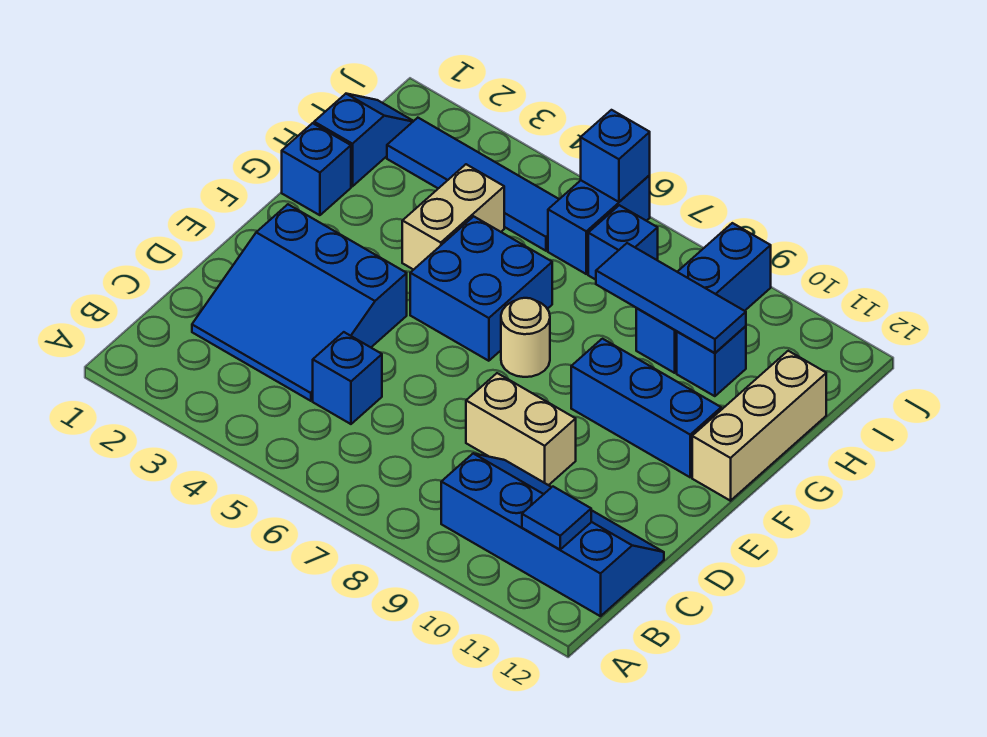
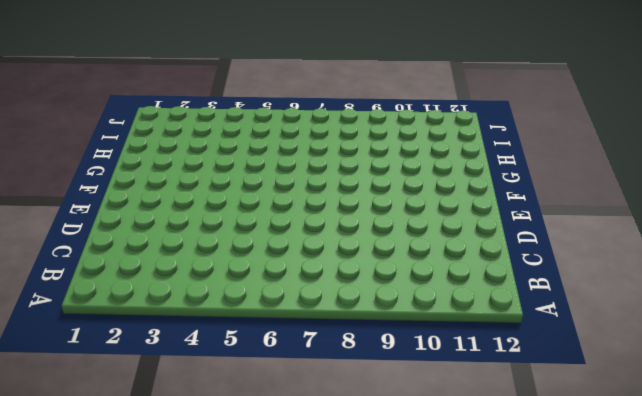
none -> blue slope B9:C12 level 1 top B
none -> blue slope C2:E4 level 1 top E
none -> blue brick C5 level 1

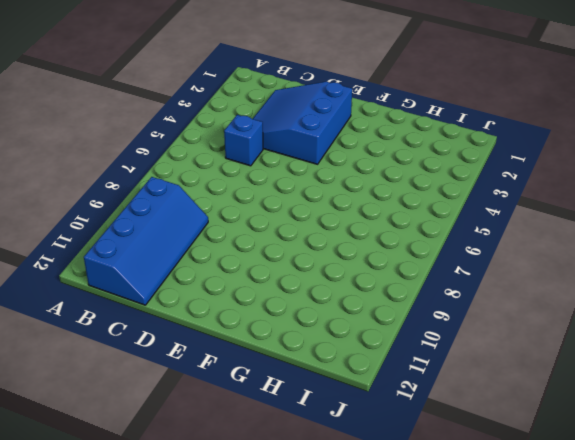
none -> tan brick D8:D9 level 1
none -> blue brick F5:G6 level 1
none -> tan round brick F7 level 1

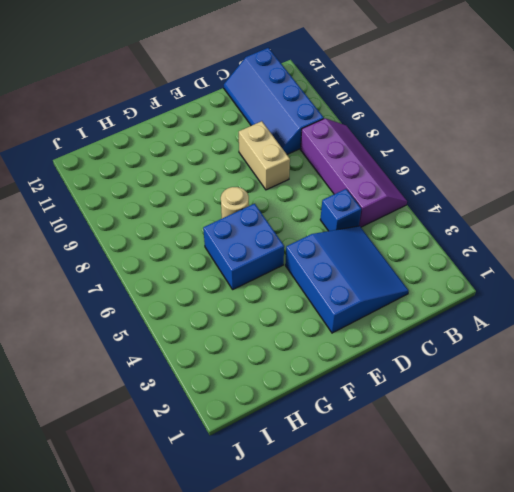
purple slope A5:B8 level 1 top B -> none
none -> blue brick F9:F11 level 1
none -> tan brick F12:H12 level 1
none -> blue brick G1 level 1

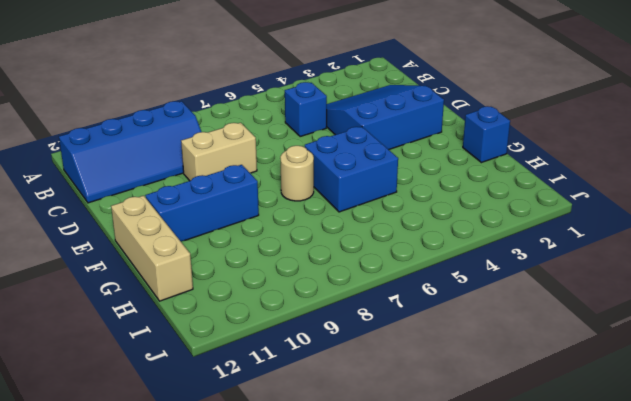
none -> tan brick G4:H4 level 1
none -> blue slope H1:I1 level 1 top H
none -> blue brick H9:J9 level 1

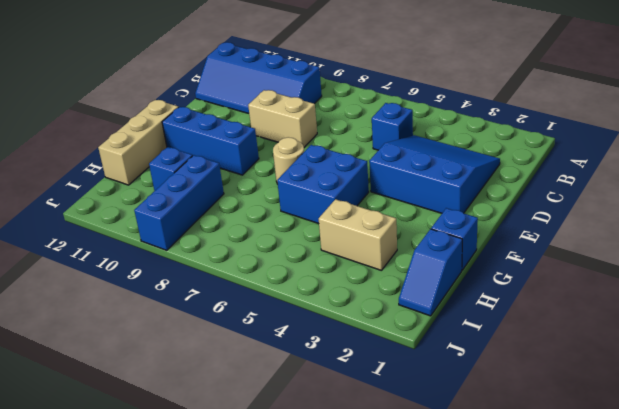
tan brick H3:H4 level 1 -> tan brick G4:H4 level 1
none -> blue tile I2:I5 level 1
none -> blue brick I6:J6 level 1
none -> blue brick I7 level 1

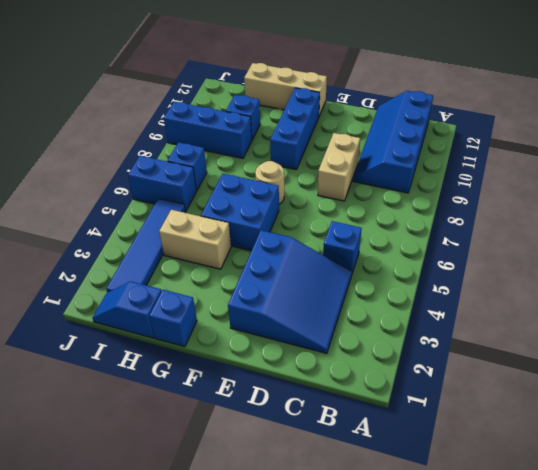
none -> blue tile B11 level 2
none -> blue tile H8:H10 level 2
none -> blue brick J6 level 2

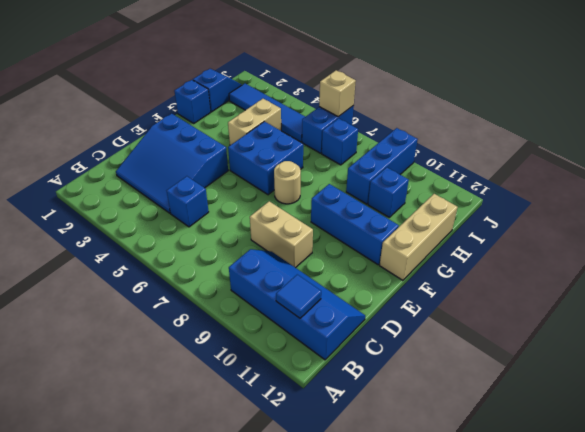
tan brick J6 level 2 -> blue brick J6 level 2
none -> blue tile H8:H10 level 2

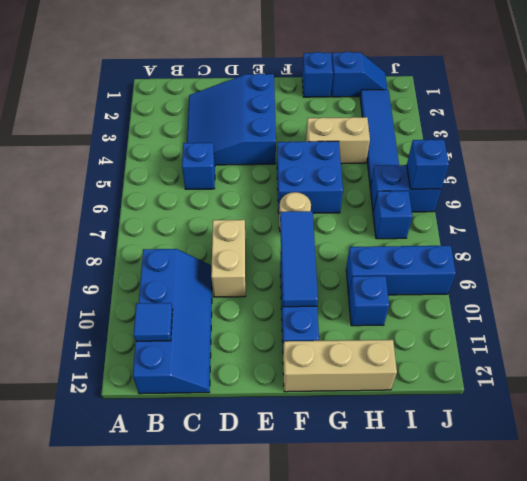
blue tile F8:F10 level 2 -> blue tile H8:H10 level 2

